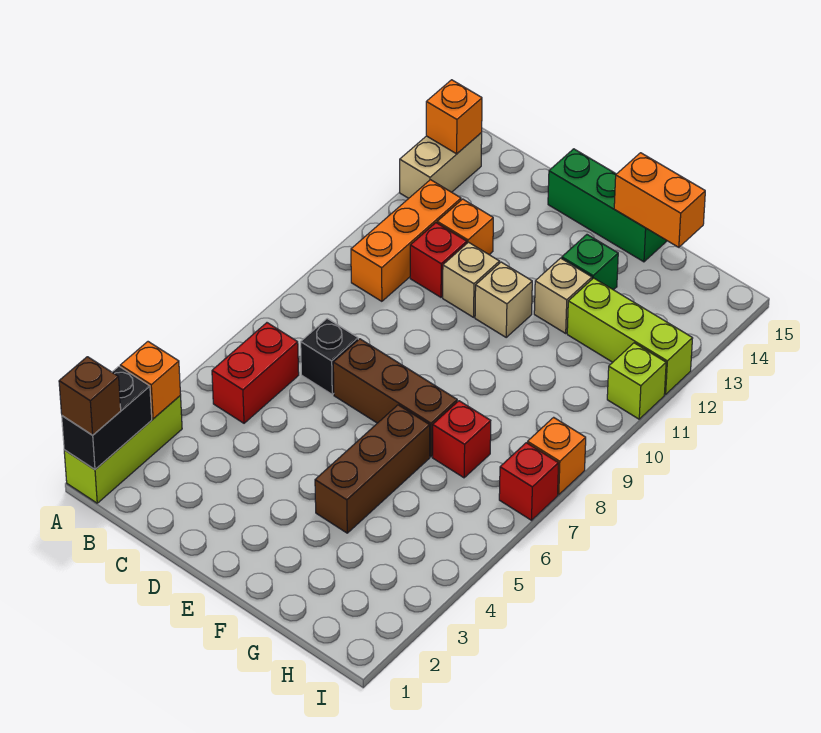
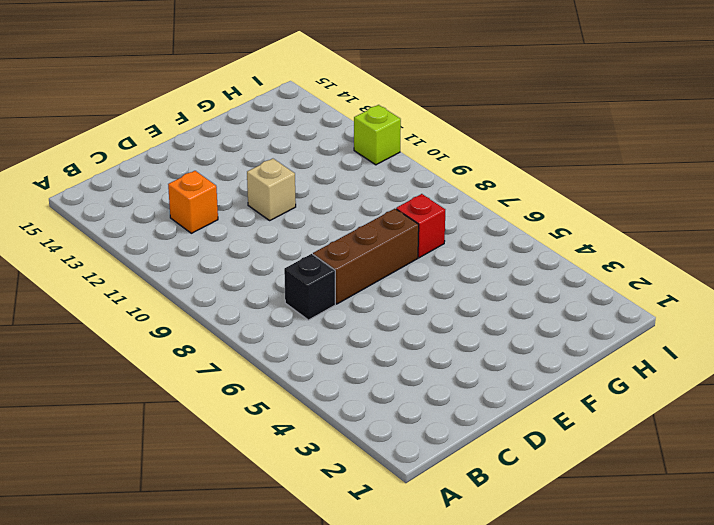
none -> lime brick A1:A3 level 1
none -> tan brick A13:A14 level 1
none -> red brick B5:B6 level 1

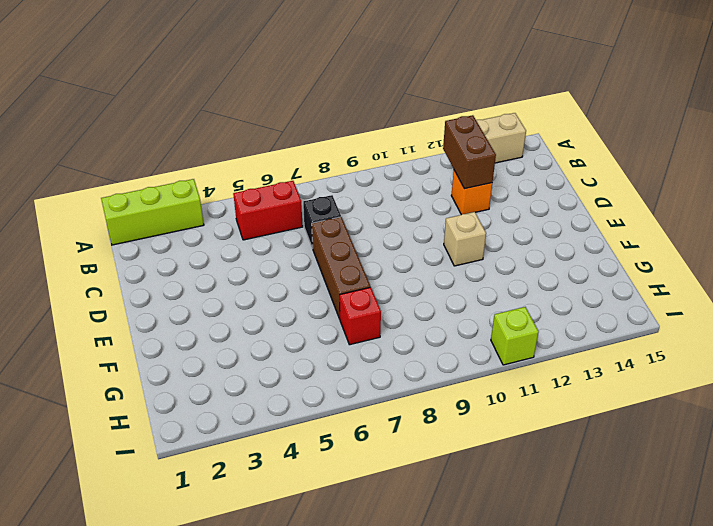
brown brick B12:C12 level 2 -> none
none -> orange brick B10:B12 level 1
none -> red brick C11 level 1
none -> tan brick D11 level 1

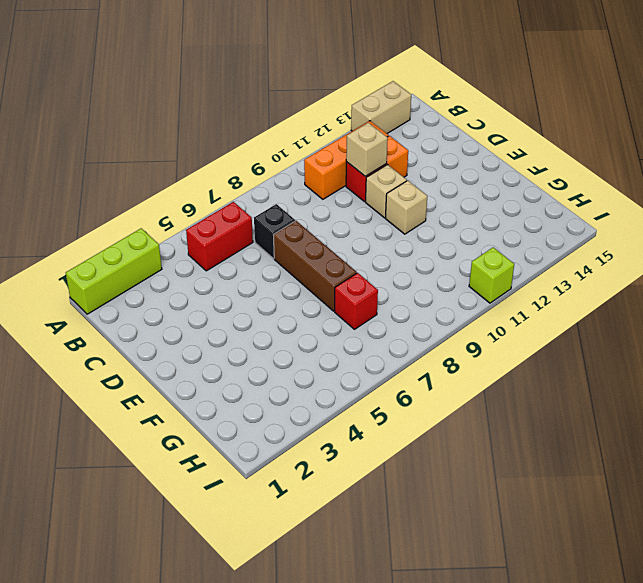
tan brick C11 level 2 -> tan brick F12 level 1
none -> green brick D15:F15 level 1
none -> brown brick F4:F6 level 1
none -> green brick F13 level 1

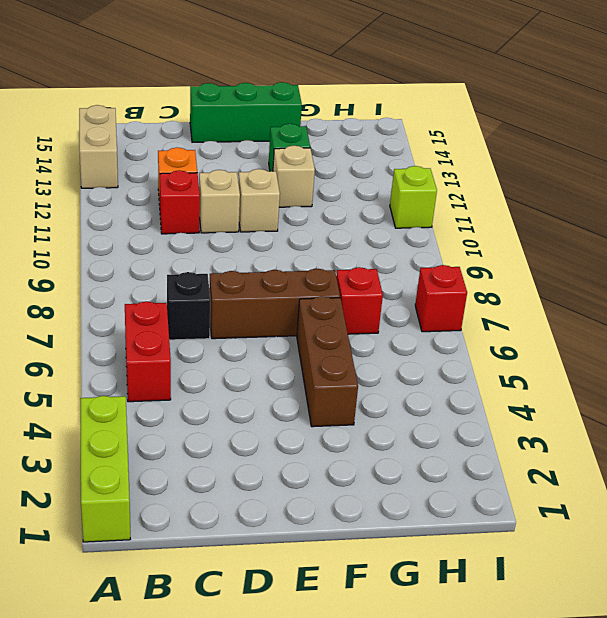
none -> orange brick B10:B12 level 1
none -> lime brick G12:I12 level 1
none -> orange brick I8 level 1

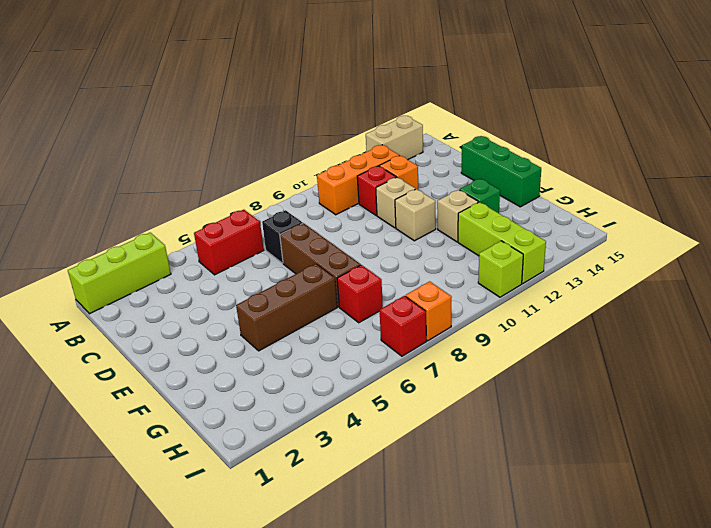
none -> black brick A1:A2 level 2
none -> orange brick A3 level 2
none -> orange brick A14 level 2

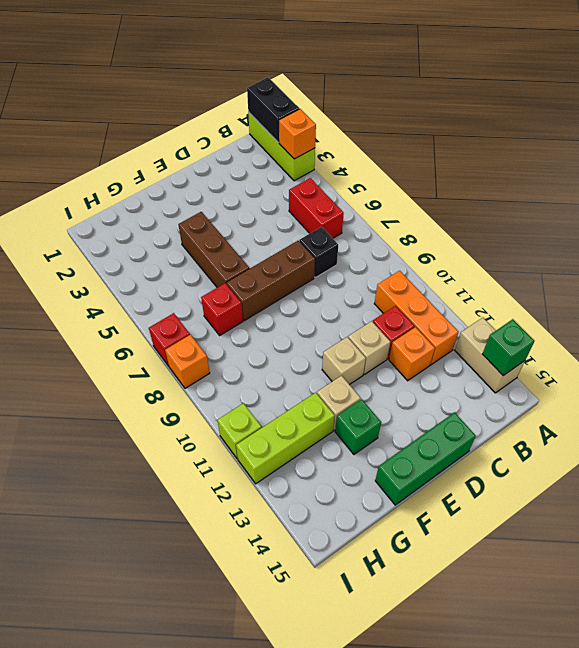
green brick A14 level 2 -> orange brick A14 level 2
none -> orange brick F15:G15 level 2
none -> brown brick A1 level 3

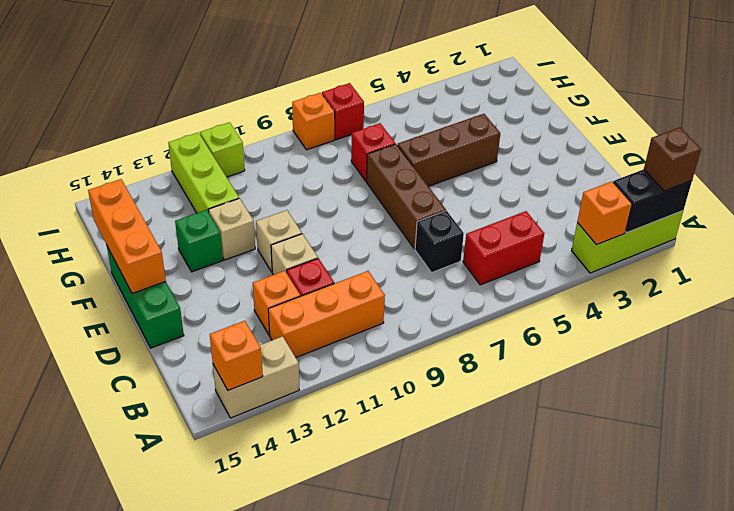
orange brick E15:G15 level 2 -> orange brick F15:G15 level 2

